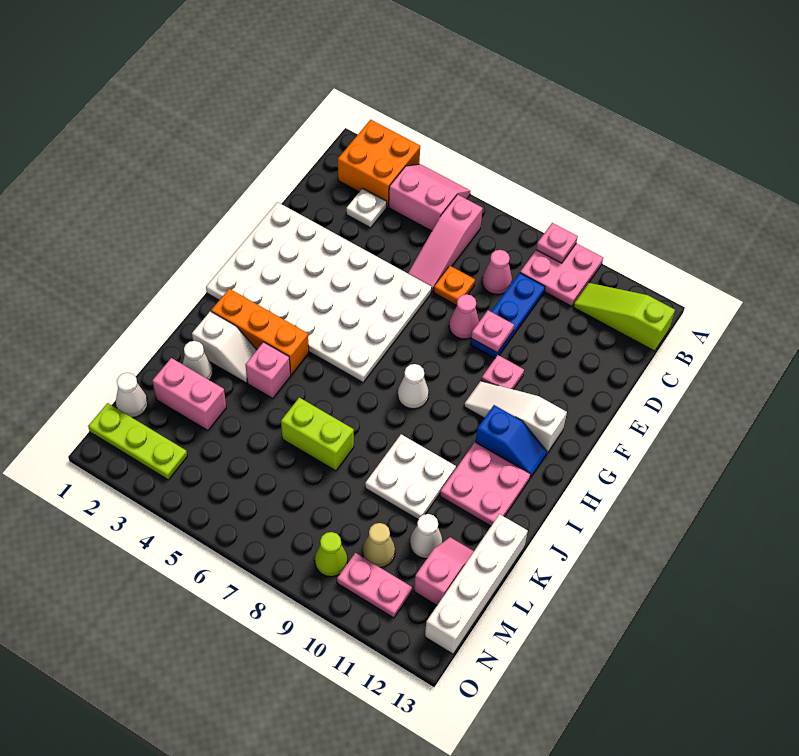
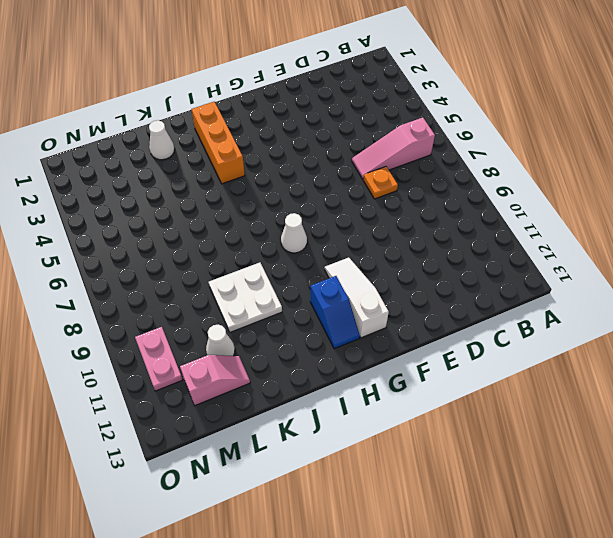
none -> orange brick A2:B3 level 1
none -> pink slope A4:B5 level 1 top B
none -> pink plate A9:B10 level 1
none -> lime slope B11:B13 level 1 top 13

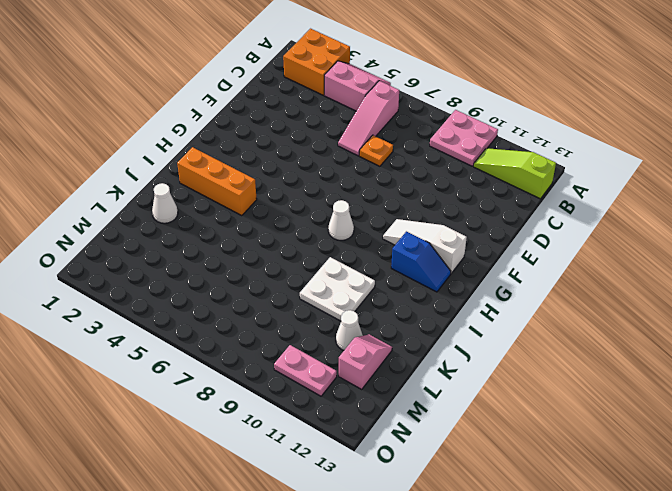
none -> white plate C3 level 1
none -> pink cone C8 level 1
none -> blue plate C9:E9 level 1
none -> white plate E1:H6 level 1

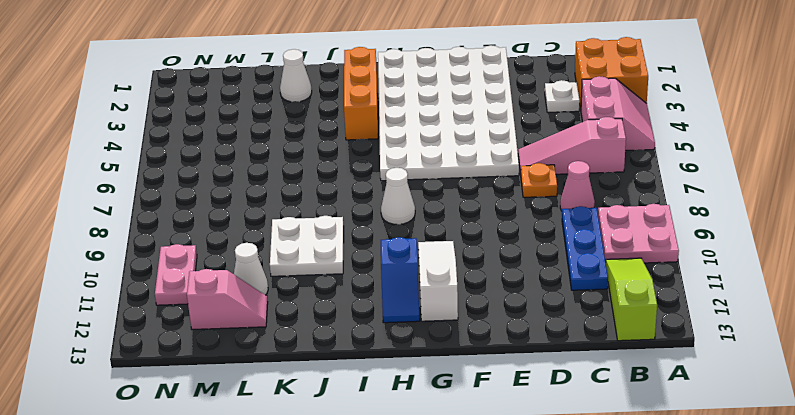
blue plate C9:C11 level 1 -> blue plate C9:E9 level 1
none -> pink cone E8 level 1
none -> pink plate F10 level 1
none -> pink plate I11:J12 level 1
none -> white slope J2:J3 level 1 top 2

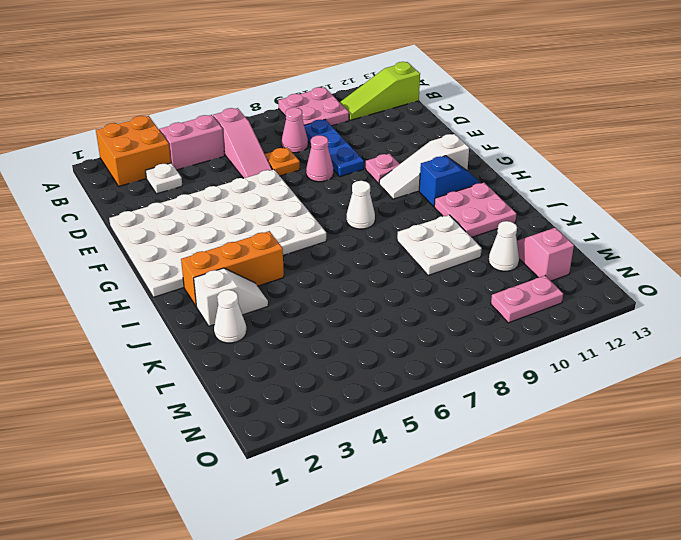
none -> pink brick J4 level 1
none -> lime brick K6:K7 level 1
none -> white brick K13:N13 level 1
none -> pink brick L2:L3 level 1

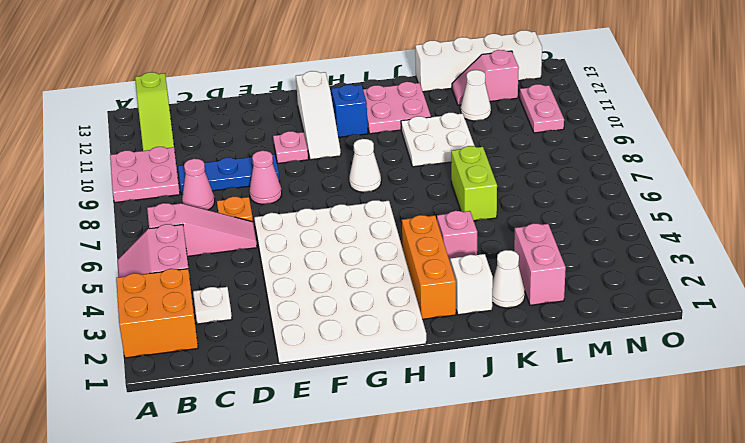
none -> white cone M1 level 1
none -> tan cone M10 level 1
none -> lime plate N1:N3 level 1
none -> lime cone N9 level 1

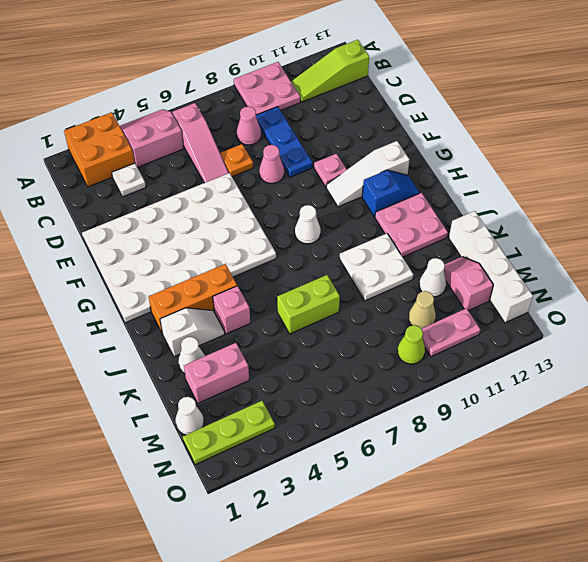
none -> pink plate A9 level 2
none -> pink plate E9 level 2

